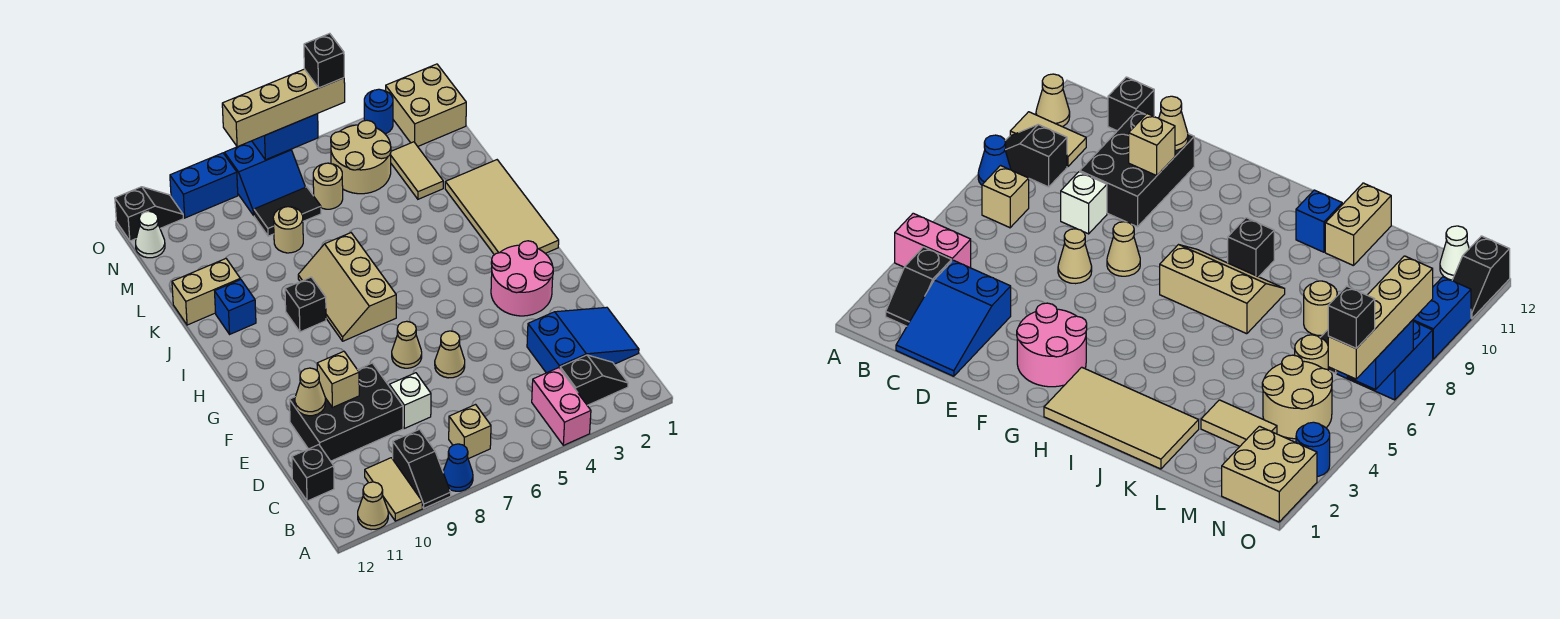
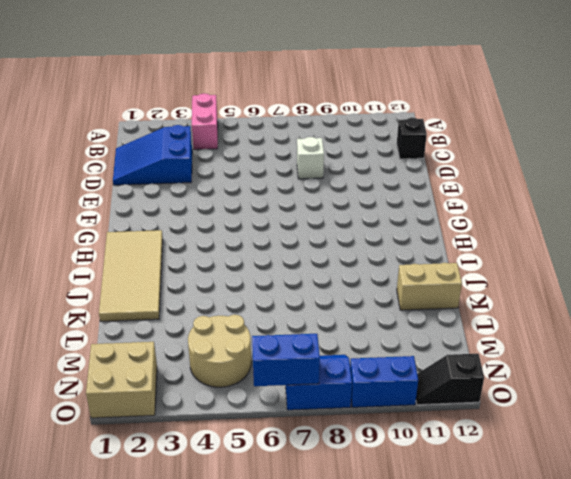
none -> blue cone A8 level 1
none -> black slope A9:B9 level 1 top B
none -> tan tile A10:B10 level 1
none -> tan cone A11 level 1

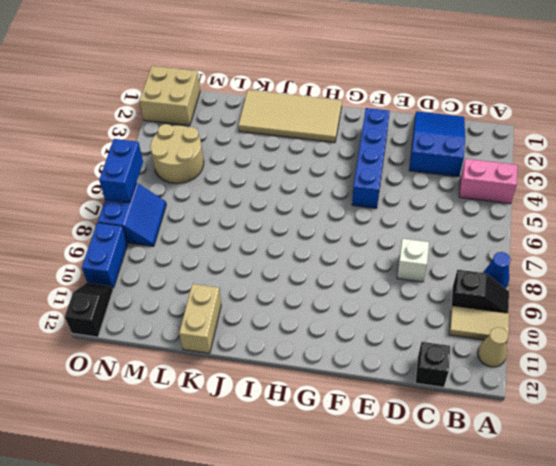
blue brick F2:F5 level 1 -> pink round brick F2:G3 level 1
none -> black slope B2:B3 level 1 top 3
none -> tan brick B7 level 1
none -> black brick D9:E11 level 1
none -> tan cone E6 level 1

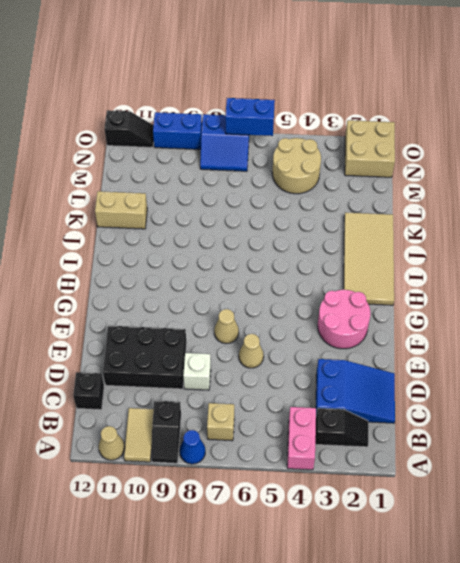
none -> tan slope H7:J8 level 1 top 7
none -> black brick I9 level 1
none -> blue brick J11 level 1
none -> tan tile L3:M3 level 1

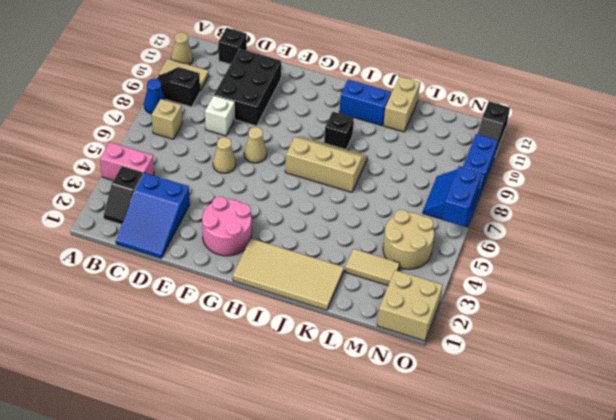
blue brick I11:J11 level 1 -> blue brick J11 level 1
none -> tan round brick L8 level 1
none -> tan round brick M6 level 1
none -> black tile M7:M8 level 1
none -> white cone N12 level 1

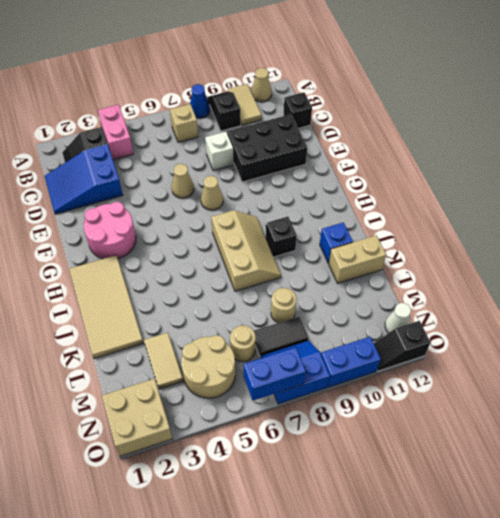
none -> blue round brick O3 level 1
none -> tan brick E10 level 2
none -> tan cone E11 level 2
none -> tan brick O5:O8 level 3

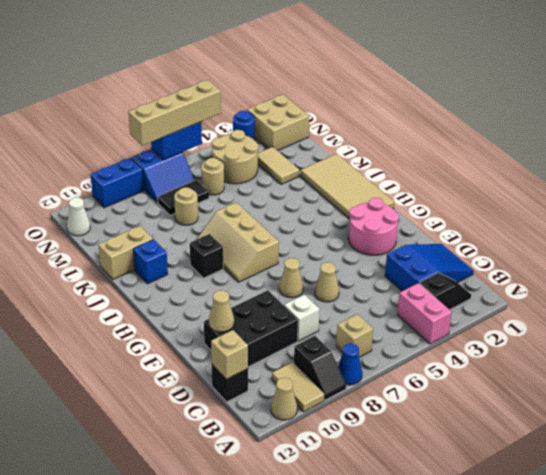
tan brick C12 level 2 -> tan brick E10 level 2
none -> black slope O11:O12 level 1 top 12
none -> black brick O5 level 4

